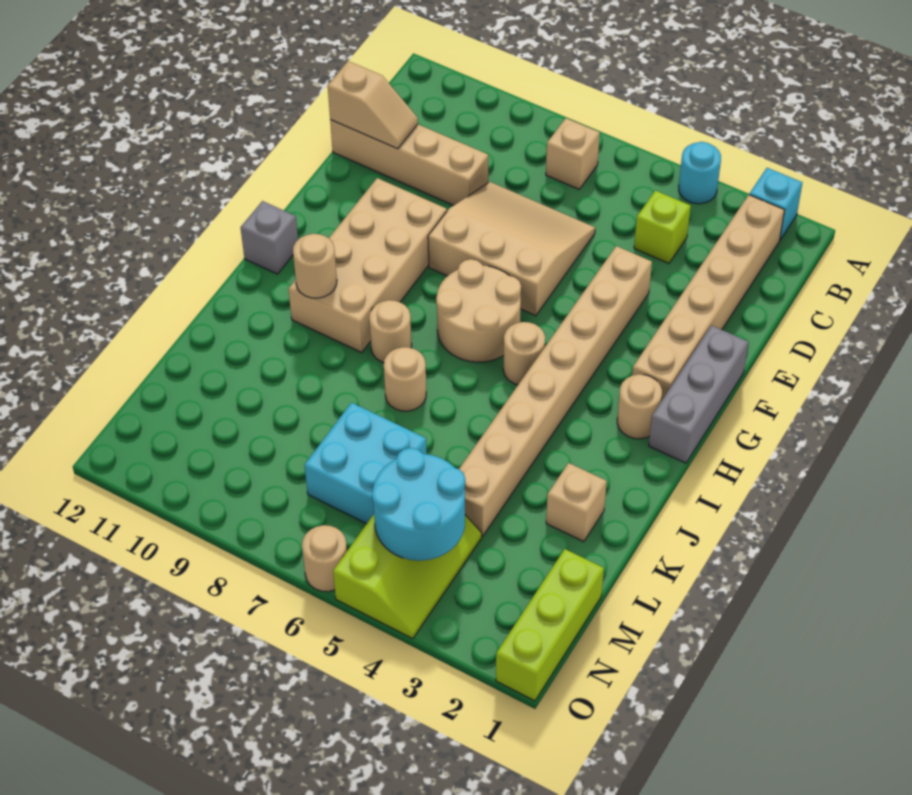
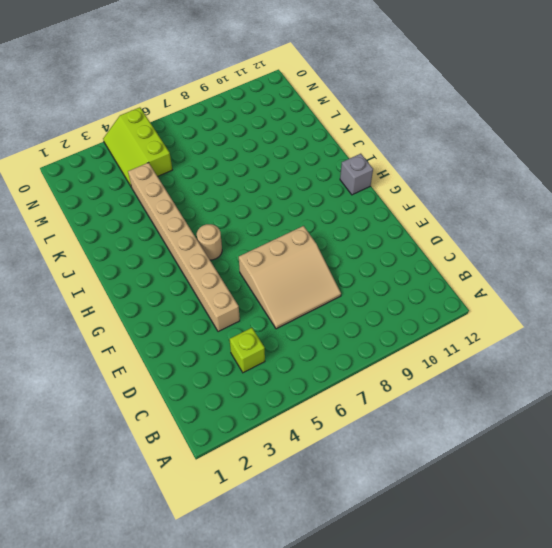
none -> cyan brick A2 level 1
none -> cyan round brick A4 level 1
none -> tan brick B2:G2 level 1

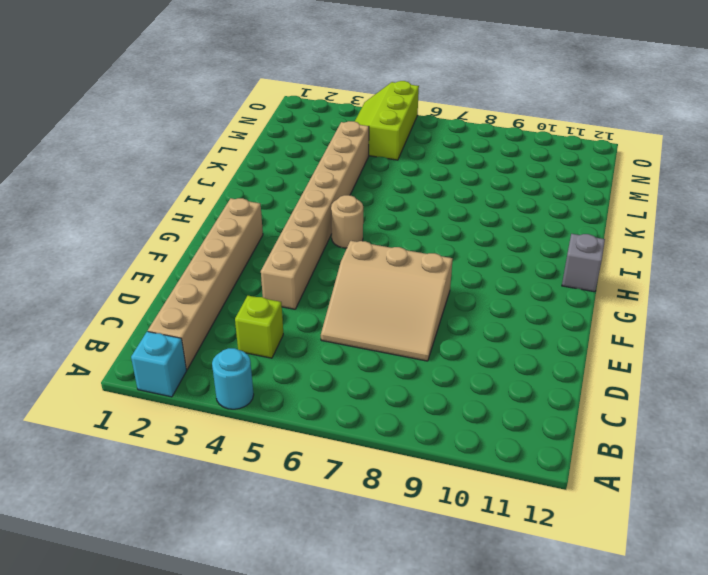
none -> tan brick B7 level 1
none -> tan brick D9:D12 level 1
none -> grey brick F1:H1 level 1

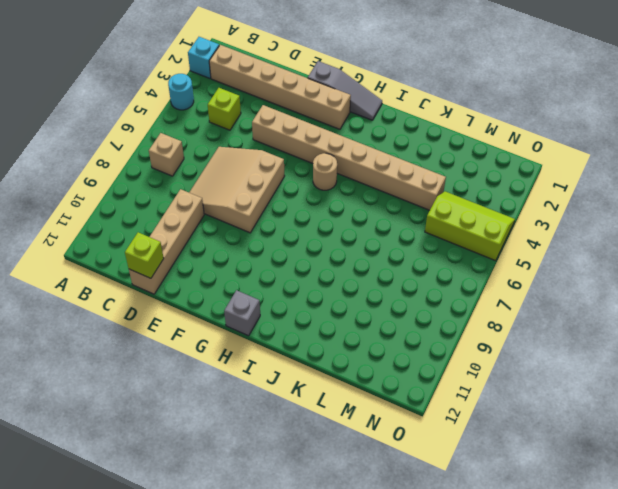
lime brick D12 level 2 -> tan slope D11:D12 level 2 top 12
grey slope F1:H1 level 1 top F -> grey brick F1:H1 level 1
none -> tan brick F9:I10 level 1
none -> tan round brick G6:H7 level 1
none -> tan round brick H2 level 1

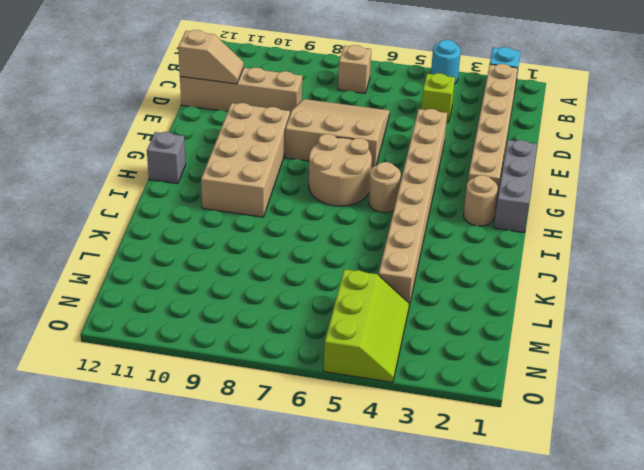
none -> tan round brick I8 level 1
none -> tan round brick J7 level 1
none -> tan brick K2 level 1

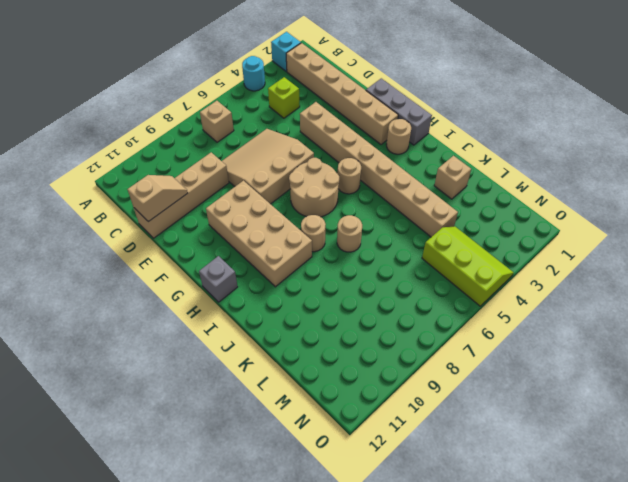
none -> cyan brick L6:M7 level 1
none -> lime brick M1:O1 level 1
none -> tan round brick O6 level 1

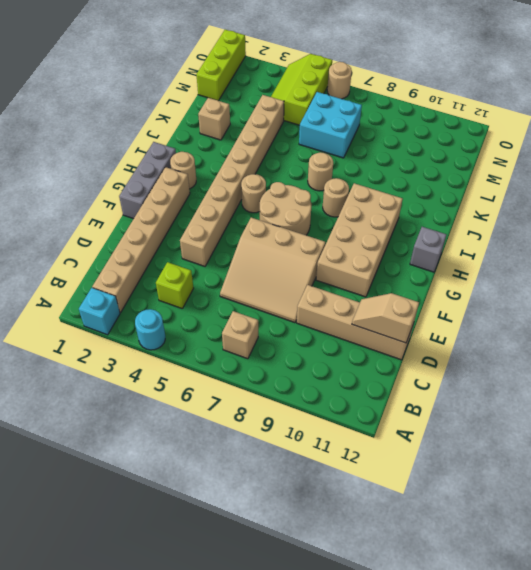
none -> tan round brick I10 level 2
none -> cyan round brick M4:N5 level 2

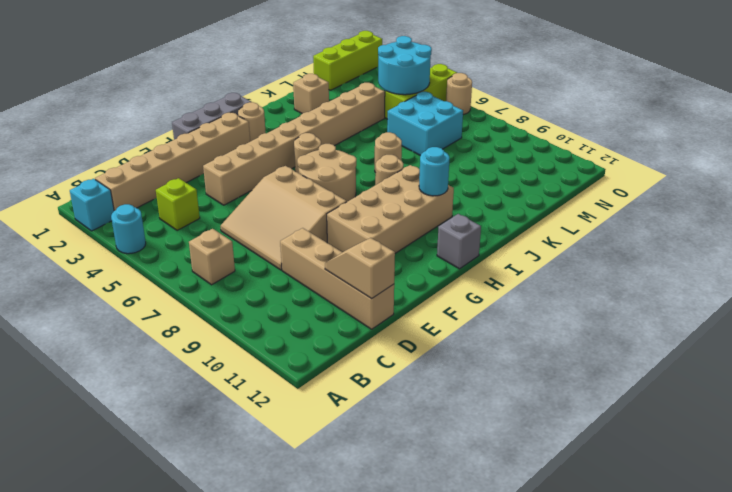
cyan round brick I10 level 2 -> tan round brick I10 level 2

